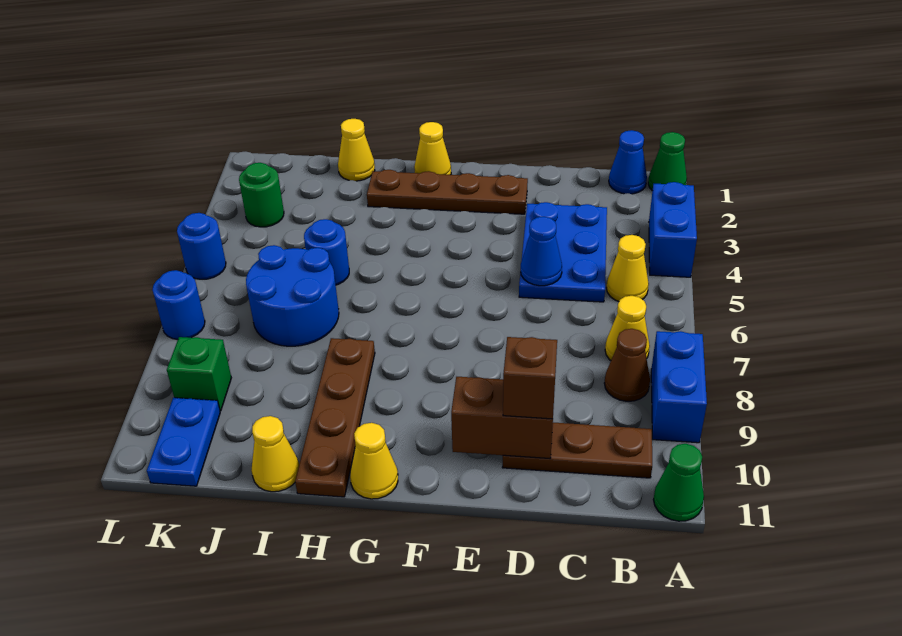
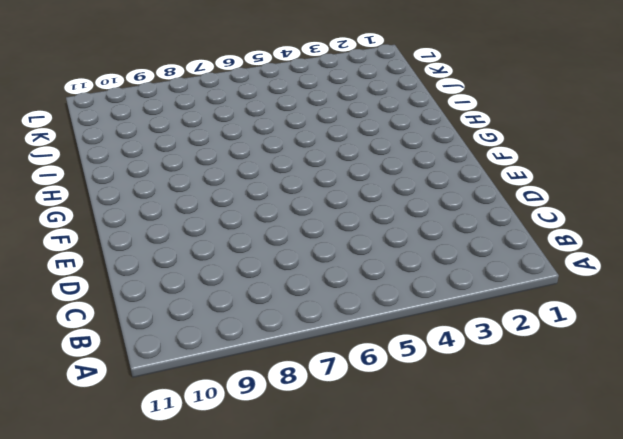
none -> green cone A1 level 1
none -> blue brick A3:A4 level 1
none -> blue brick A8:A9 level 1

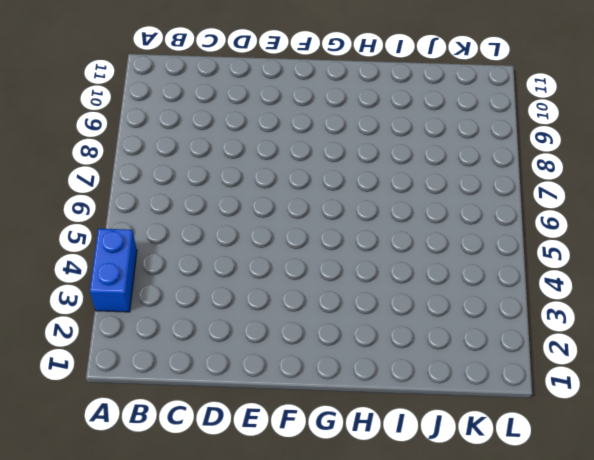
none -> green cone A1 level 1
none -> blue brick A8:A9 level 1
none -> green cone A11 level 1

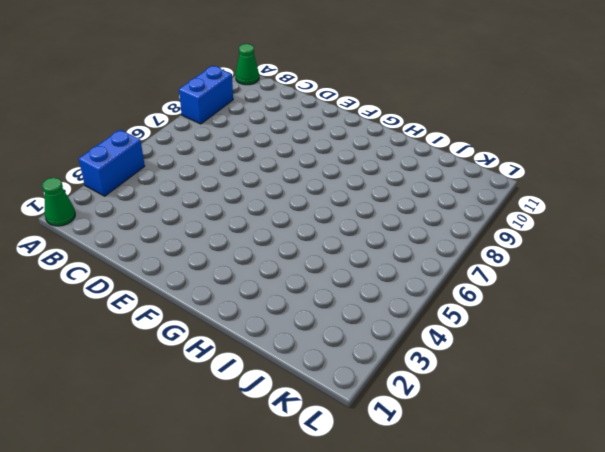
none -> blue cone B1 level 1
none -> yellow cone B5 level 1
none -> yellow cone B7 level 1

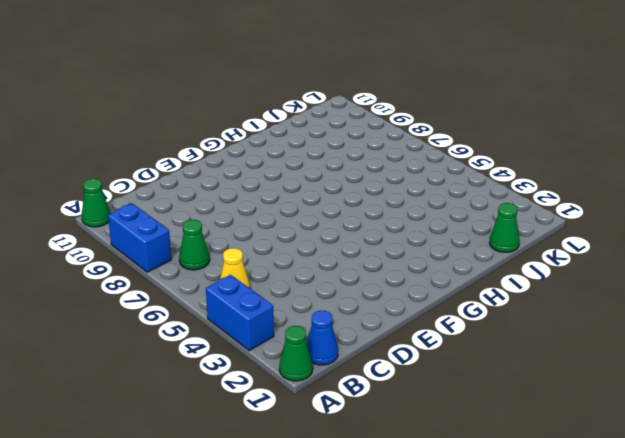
green cone B7 level 1 -> yellow cone B7 level 1
green cone J1 level 1 -> none
none -> brown cone B8 level 1
none -> brown plate B10:D10 level 1
none -> blue plate C3:D5 level 1

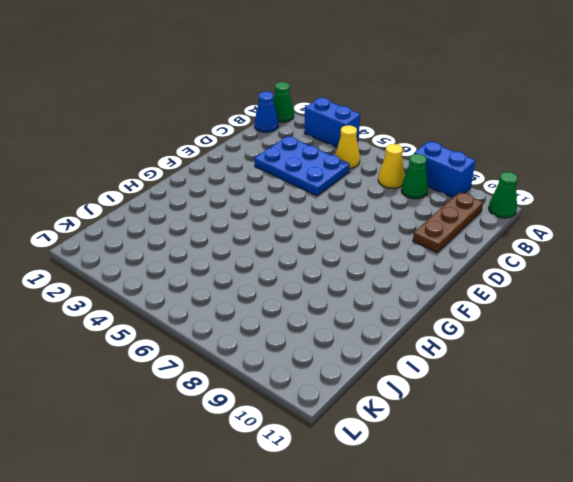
green cone B8 level 1 -> brown cone B8 level 1
none -> brown plate E2:H2 level 1
none -> yellow cone G1 level 1
none -> yellow cone G11 level 1

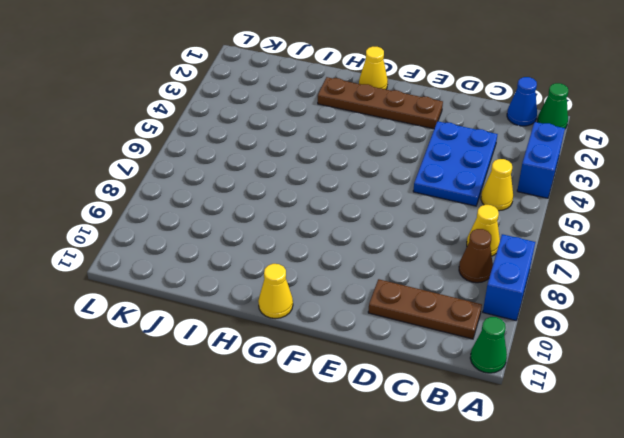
none -> brown plate H8:H11 level 1
none -> yellow cone I1 level 1
none -> blue round brick I5 level 1

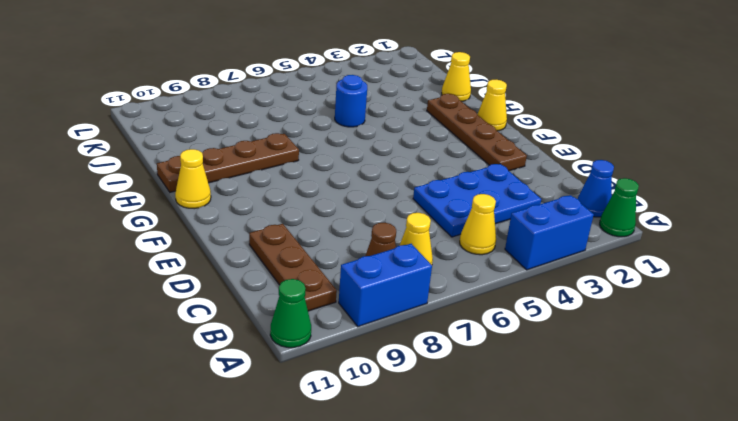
none -> blue round brick I6:J7 level 1
none -> yellow cone I11 level 1
none -> green round brick K3 level 1

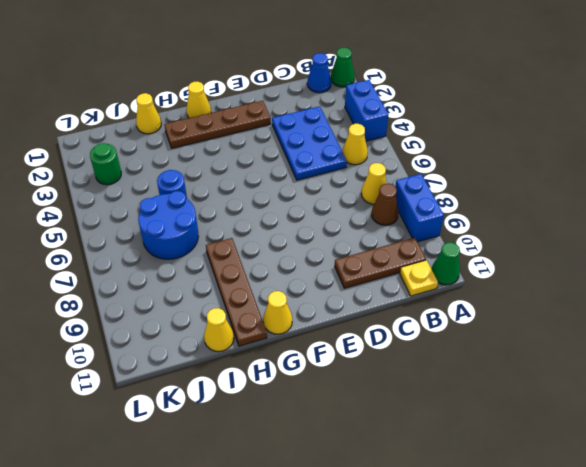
yellow plate B11 level 1 -> none
none -> green brick K9 level 1
none -> blue plate K10:K11 level 1
none -> blue round brick L5 level 1

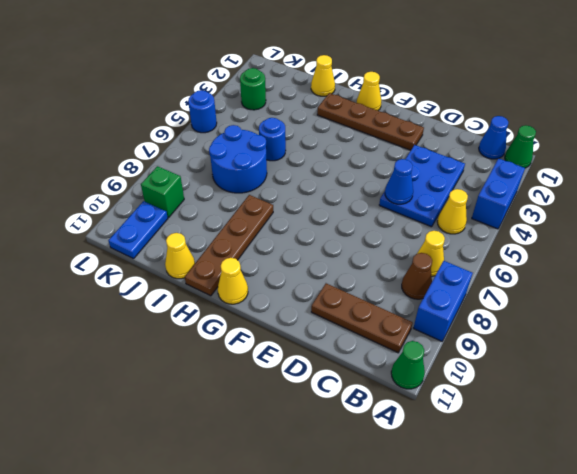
none -> blue round brick L7 level 1
none -> brown brick D10:E10 level 2
none -> brown brick D10 level 3

